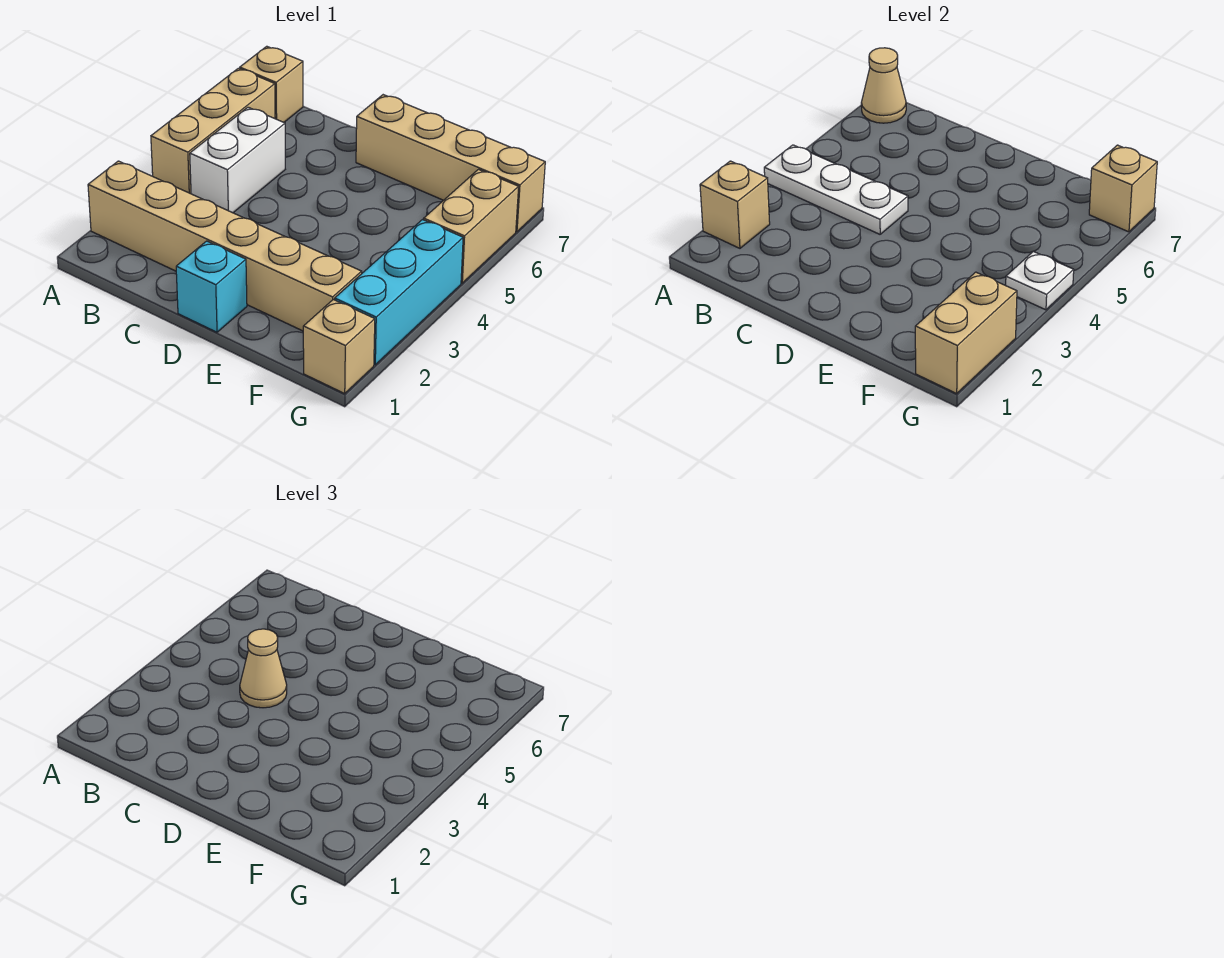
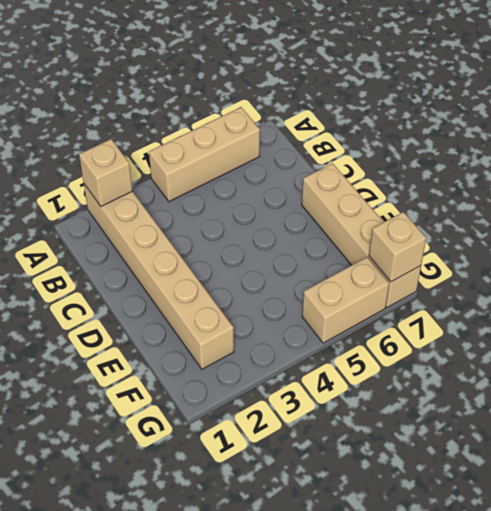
none -> tan brick A7 level 1
none -> white brick B4:B5 level 1
none -> cyan brick D1 level 1

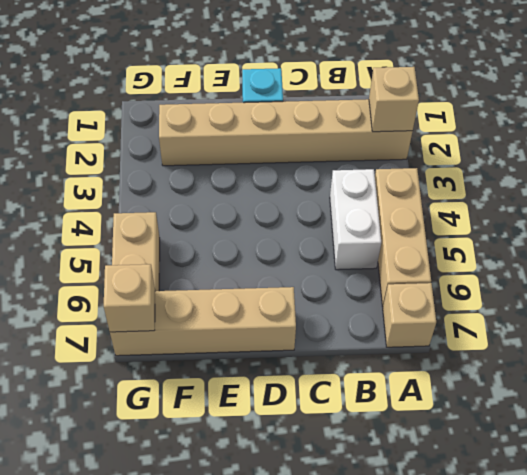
none -> tan brick G1 level 1
none -> cyan brick G2:G4 level 1
none -> white plate A4:C4 level 2

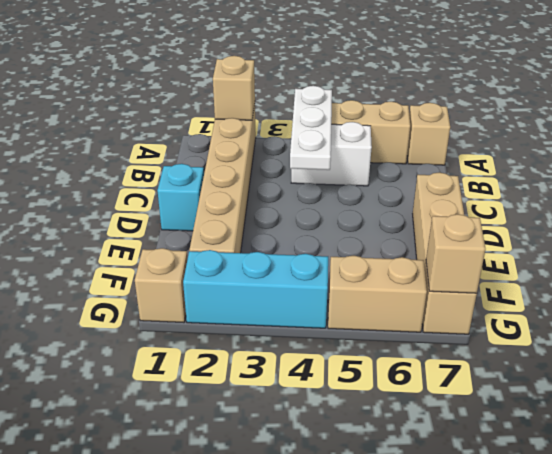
none -> tan cone A7 level 2
none -> tan brick G1:G2 level 2
none -> white plate G4 level 2

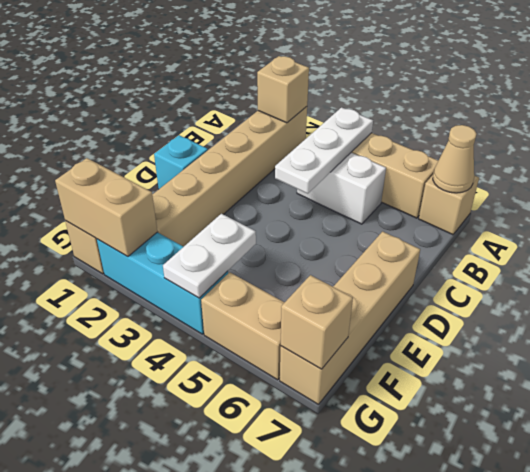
white plate F4:G4 level 2 -> white plate G4 level 2
none -> tan cone C4 level 3

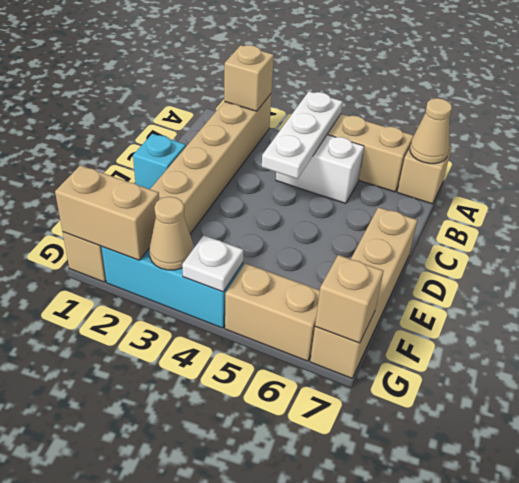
tan cone G3 level 2 -> tan cone C4 level 3

